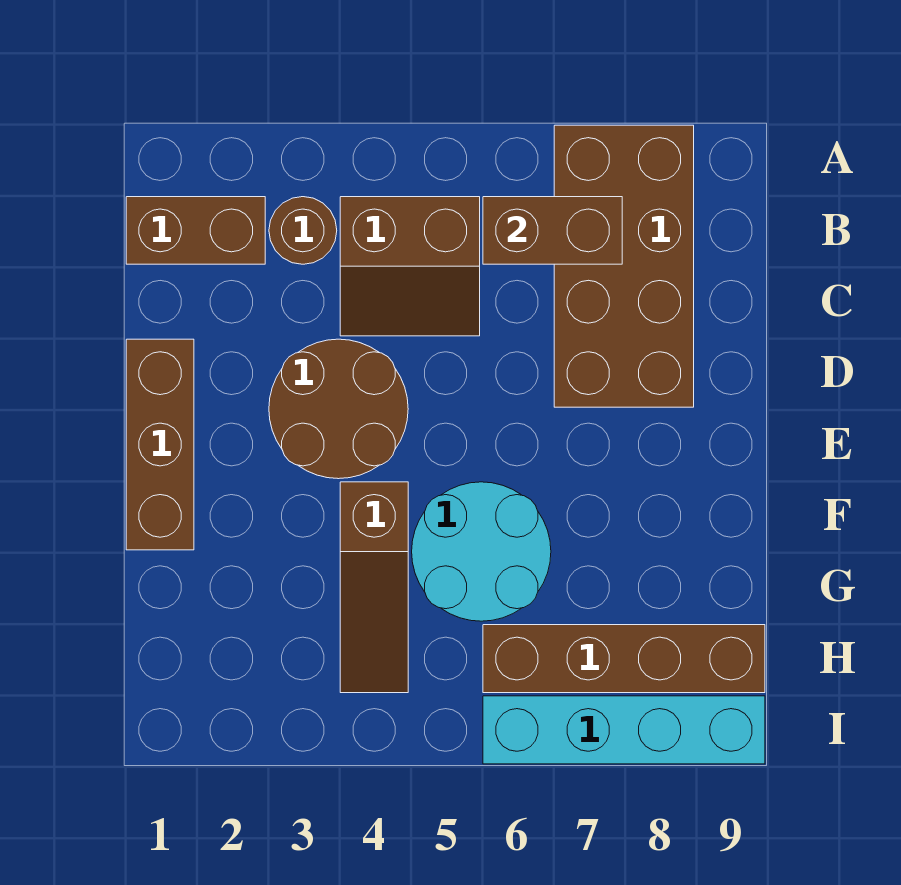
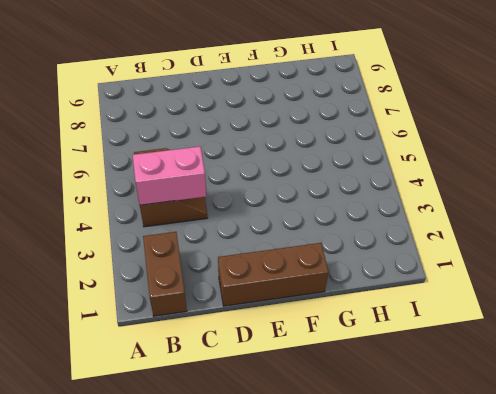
pink brick B4:C4 level 2 -> none
none -> brown brick A7:D8 level 1
none -> brown round brick B3 level 1

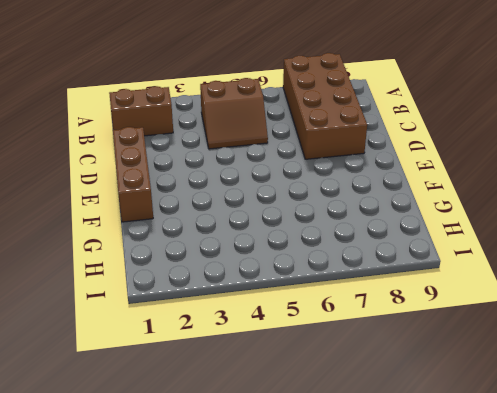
none -> brown round brick B3 level 1
none -> brown round brick D3:E4 level 1

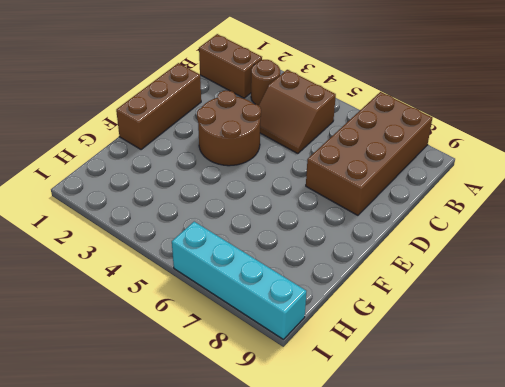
none -> brown slope F4:H4 level 1 top F
none -> cyan round brick F5:G6 level 1

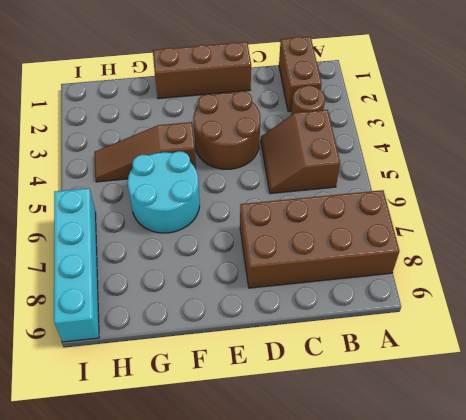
none -> brown brick H6:H9 level 1
none -> brown brick B6:B7 level 2

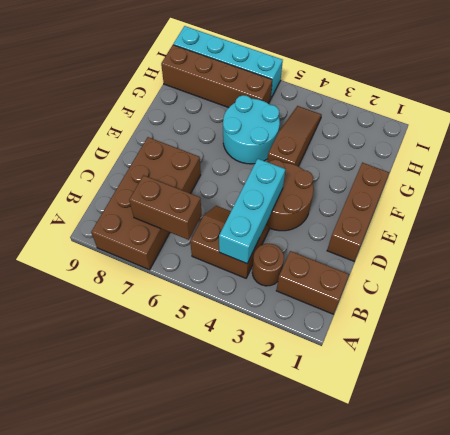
cyan brick B4:D4 level 2 -> none

